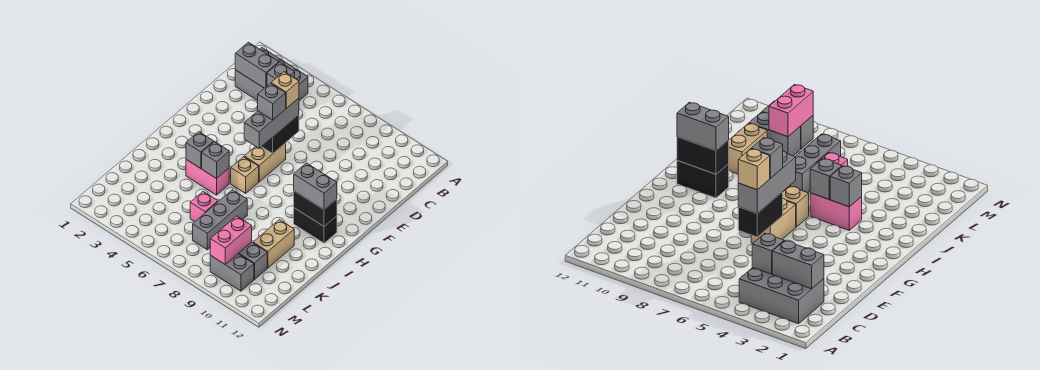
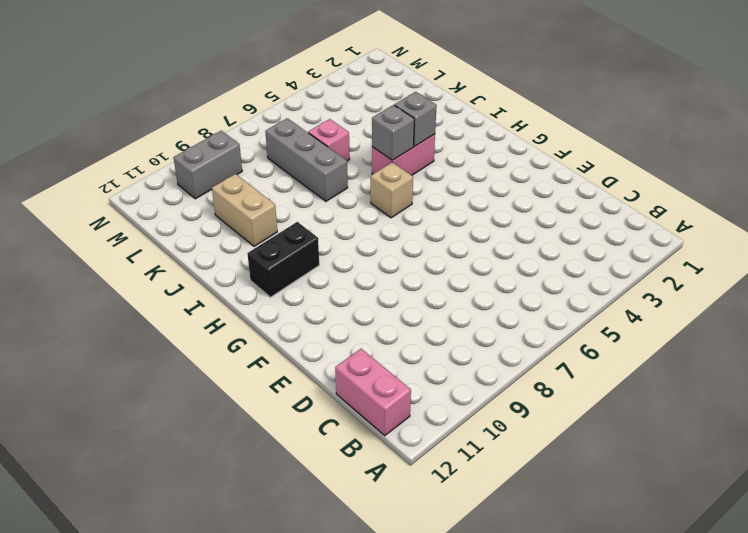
pink brick B12:C12 level 1 -> pink brick L9:M9 level 2
none -> grey brick B2:C4 level 1
none -> tan brick F6:G6 level 1
none -> grey brick L9:L10 level 1

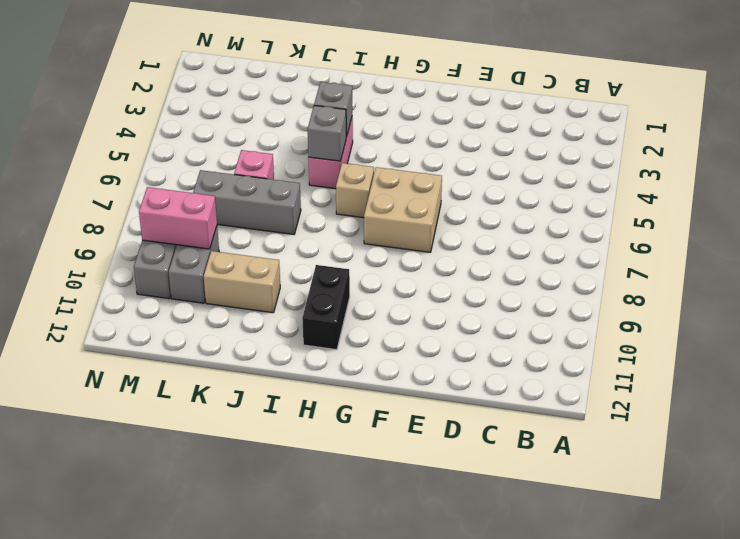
tan brick F6:G7 level 1 -> tan brick F6:G6 level 1
none -> grey brick B2:C4 level 1
none -> grey brick C2:C3 level 2
none -> grey brick C4 level 2

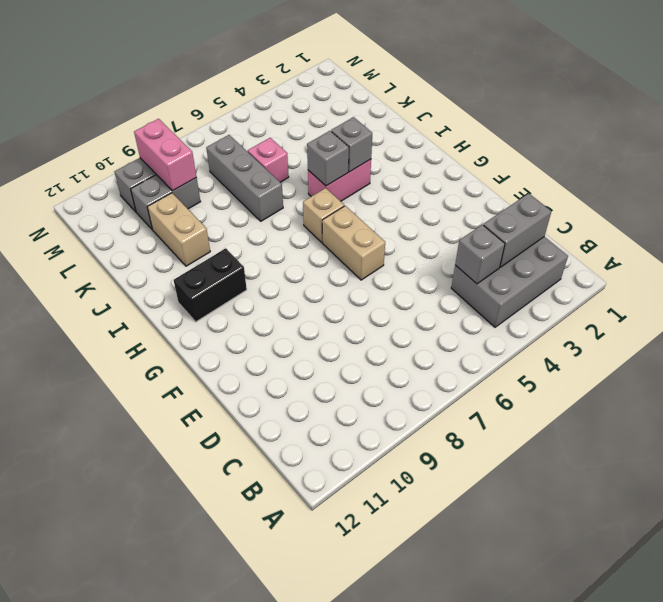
none -> black brick E6:F6 level 2
none -> black brick H10:H11 level 2
none -> grey brick E6:G6 level 3

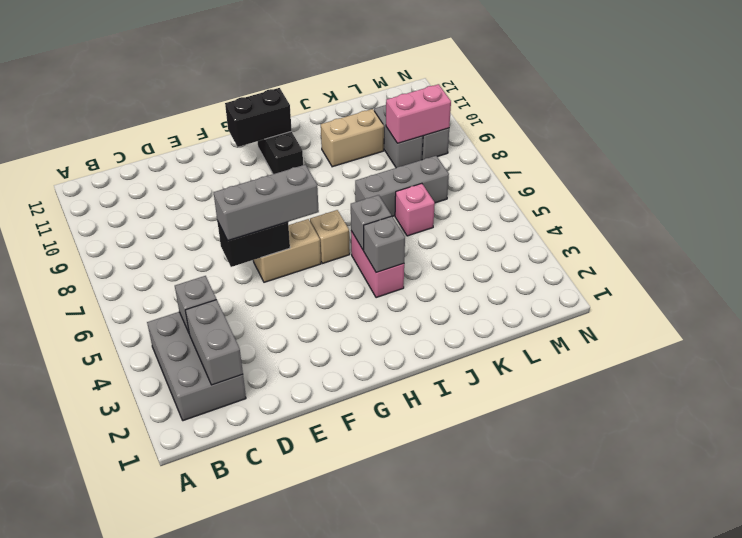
black brick G11:H11 level 2 -> black brick H10:H11 level 2
none -> grey brick H10:H11 level 3
none -> tan brick E6 level 4
none -> grey brick F6 level 4

